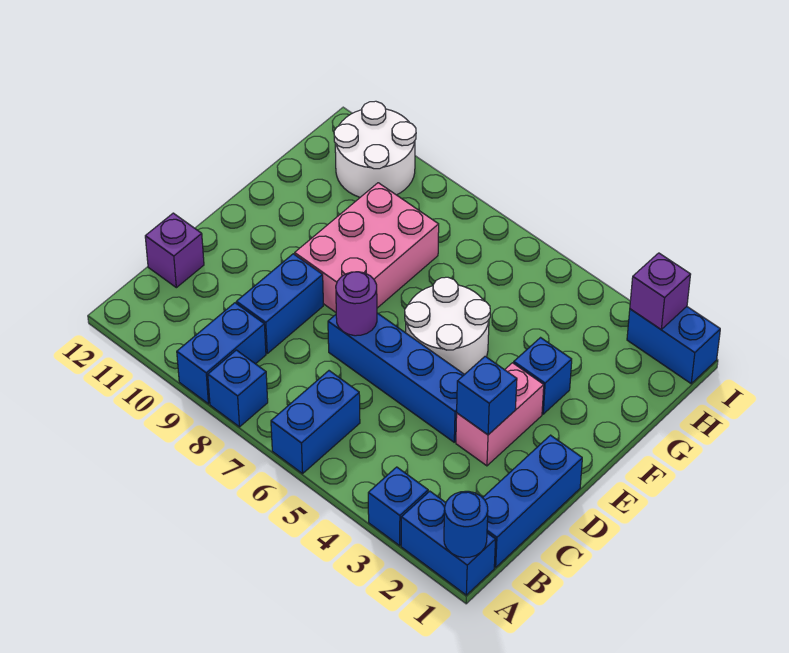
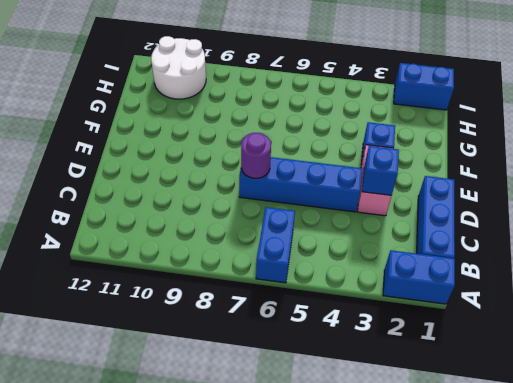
none -> blue brick A3 level 1
none -> blue brick A8 level 1
none -> blue brick A9:B9 level 1

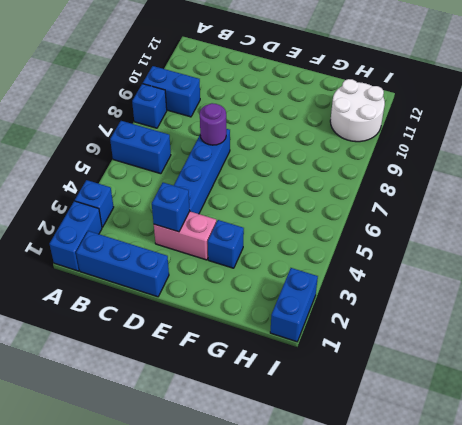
none -> blue brick C9:D9 level 1
none -> purple brick C12 level 1
none -> white round brick E5:F6 level 1

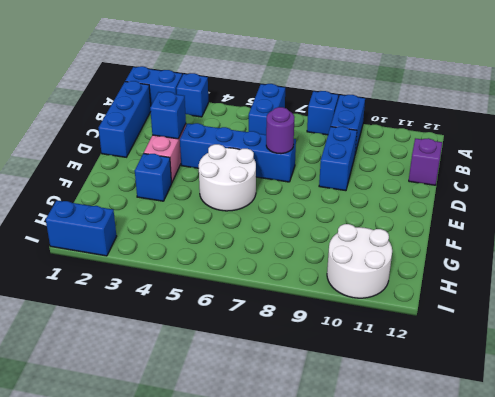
none -> pink brick E8:G9 level 1
none -> blue round brick A1 level 2
none -> purple brick I2 level 2

